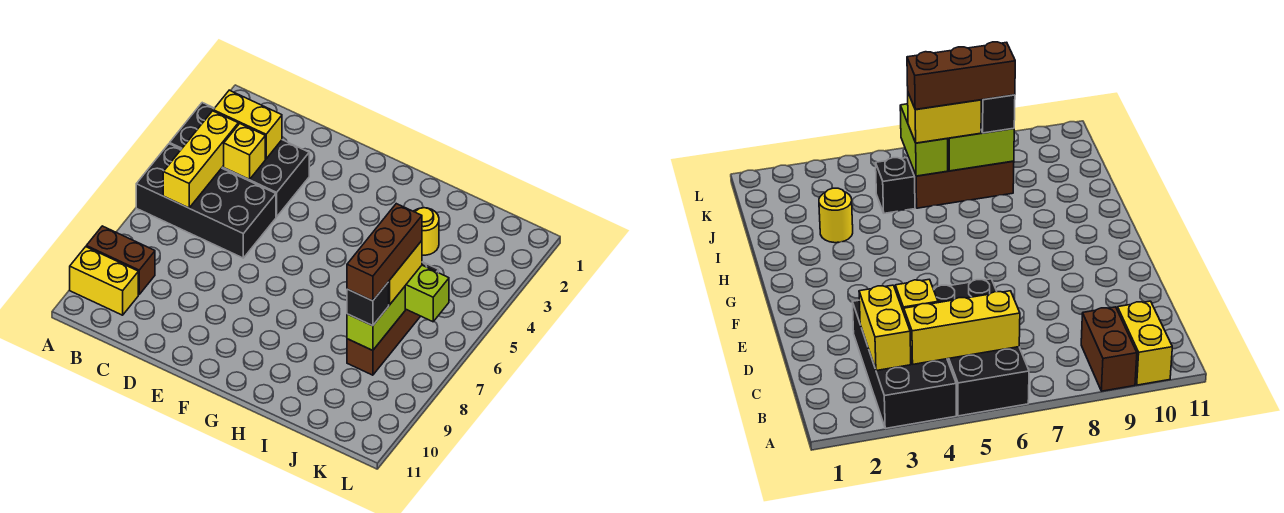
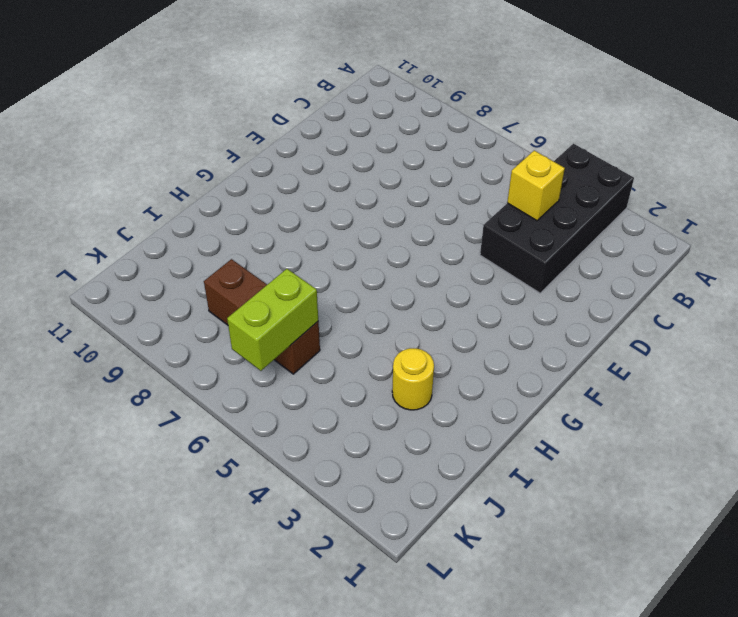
none -> black brick A5:D6 level 1
none -> brown brick A9:B9 level 1
none -> yellow brick A10:B10 level 1

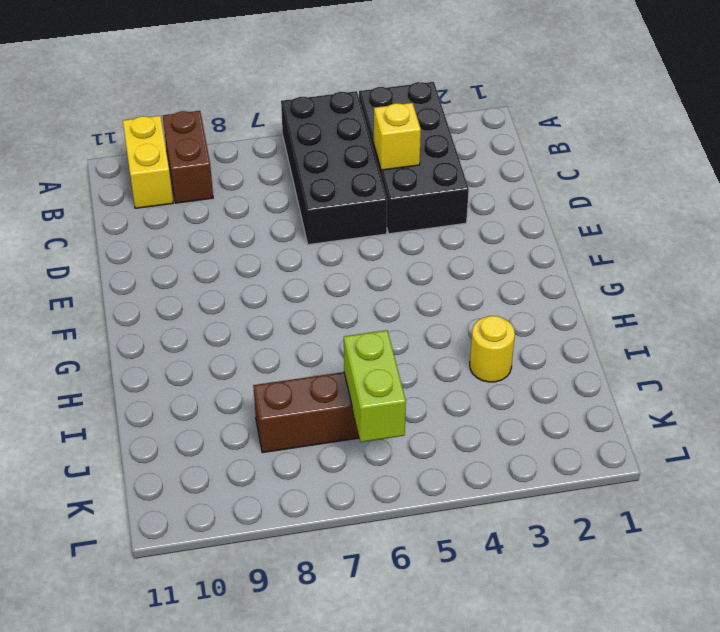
none -> black brick J5 level 1
none -> yellow brick B3:C3 level 2
none -> yellow brick B4:B6 level 2

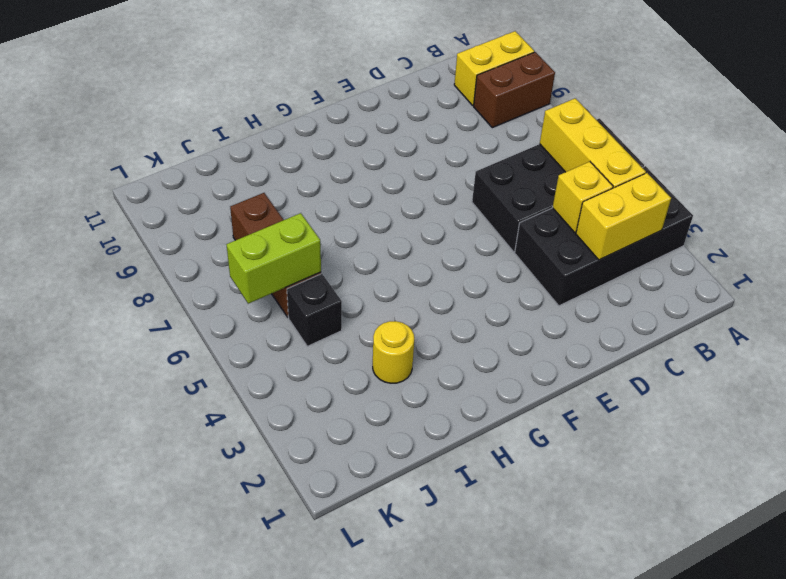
none -> lime brick J7:J8 level 2
none -> yellow brick J6:J7 level 3
none -> black brick J8 level 3

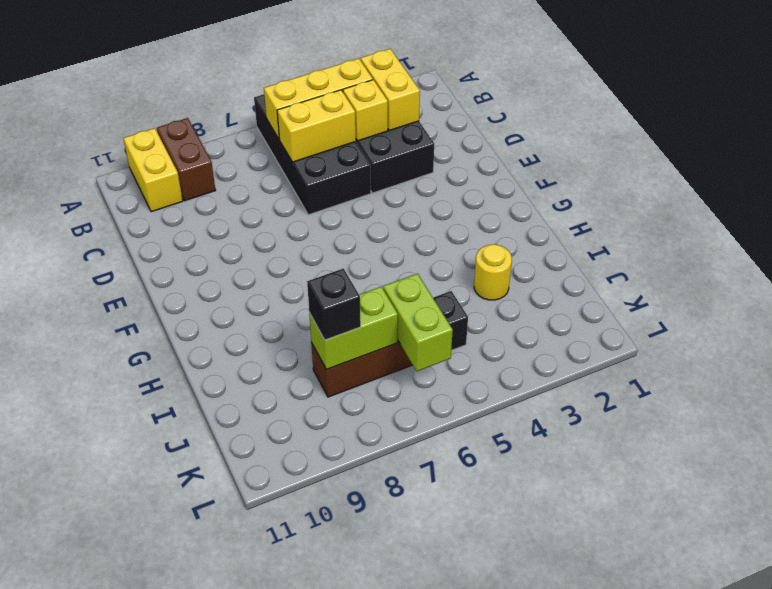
yellow brick C5:C6 level 2 -> yellow brick J6:J7 level 3
none -> brown brick J6:J8 level 4

